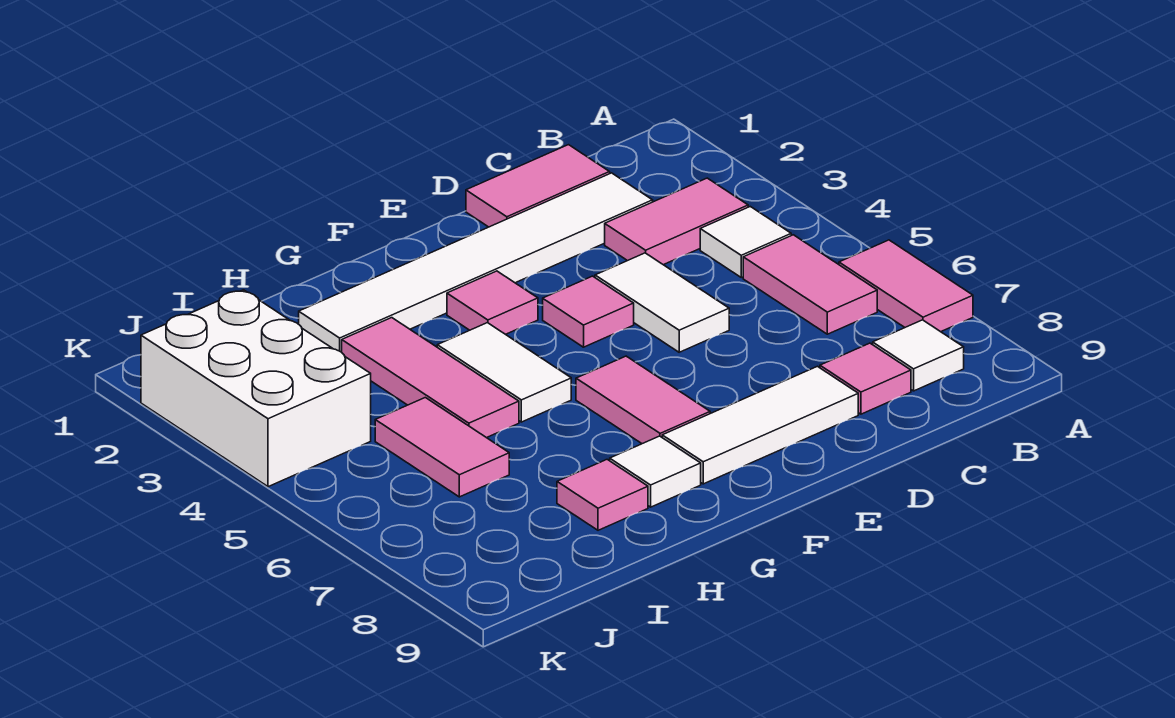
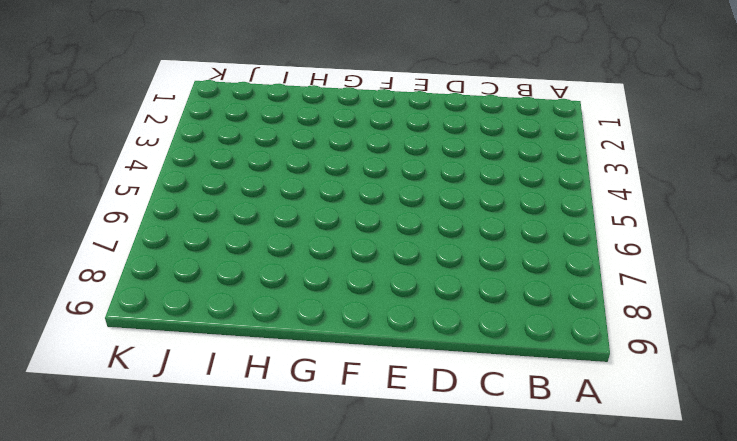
none -> pink tile A6:A7 level 1
none -> pink tile B3:C3 level 1
none -> white tile B4 level 1

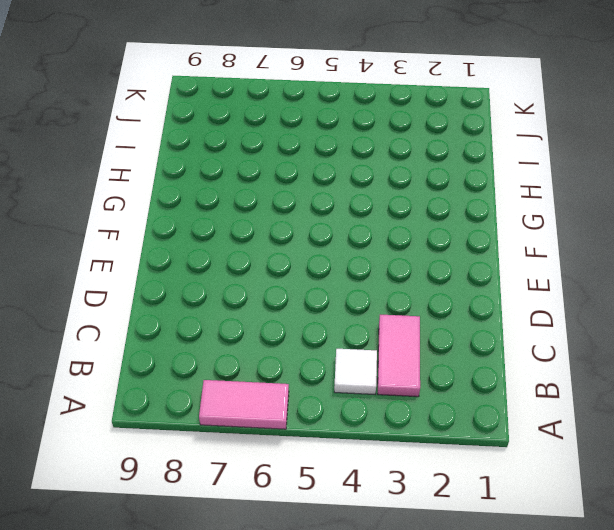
none -> pink tile B5:B6 level 1
none -> white tile B8 level 1
none -> pink tile C1:D1 level 1

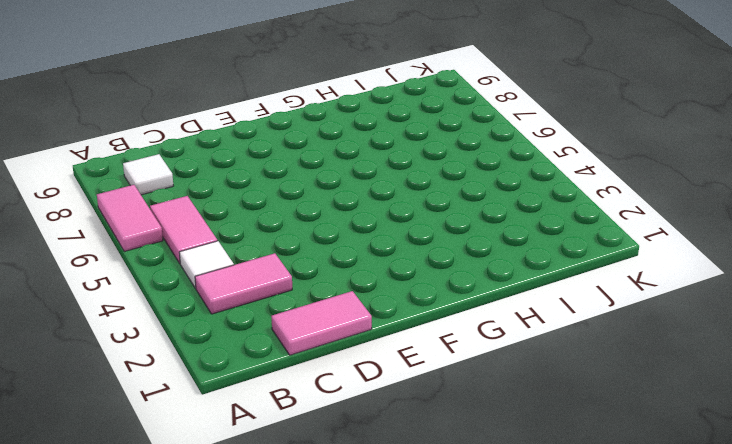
none -> white tile C2:H2 level 1
none -> pink tile C8 level 1
none -> white tile D4:D5 level 1

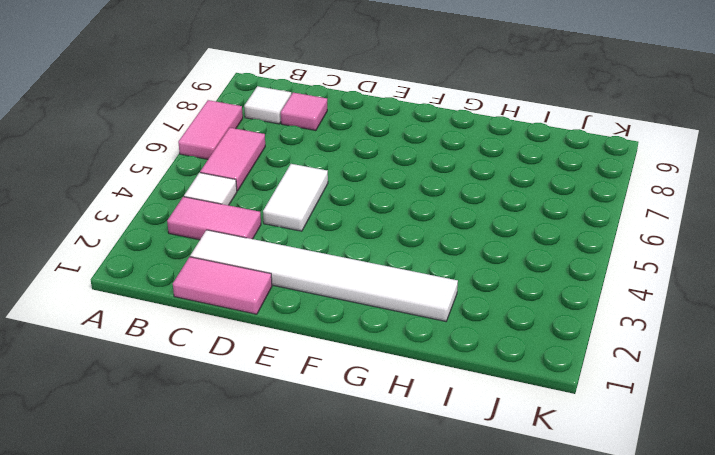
none -> white tile D8:F8 level 1
none -> pink tile E4 level 1
none -> pink tile F3 level 1

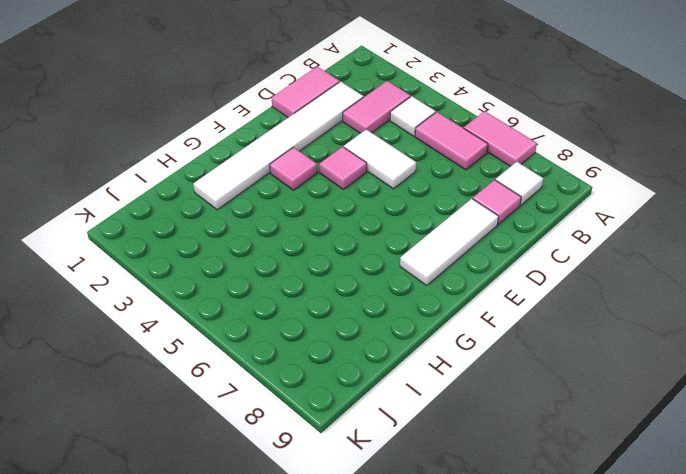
none -> pink tile F6:F7 level 1
none -> white tile G4:G5 level 1
none -> white tile G8 level 1

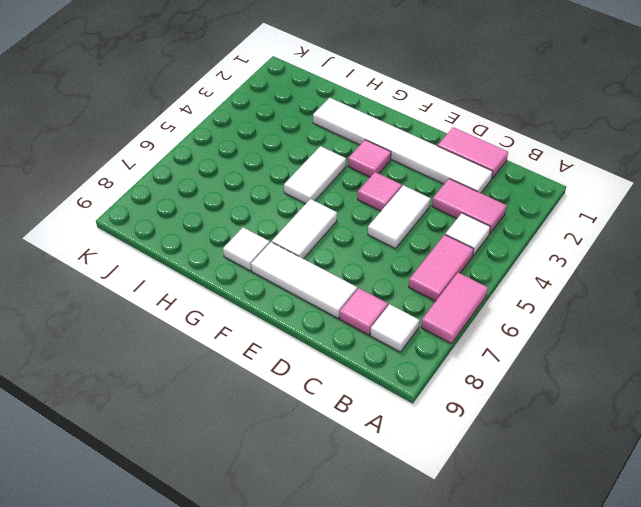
white tile F6:F7 level 1 -> pink tile F6:F7 level 1
none -> pink tile H3:H5 level 1
none -> pink tile H8 level 1
none -> pink tile I5:I6 level 1

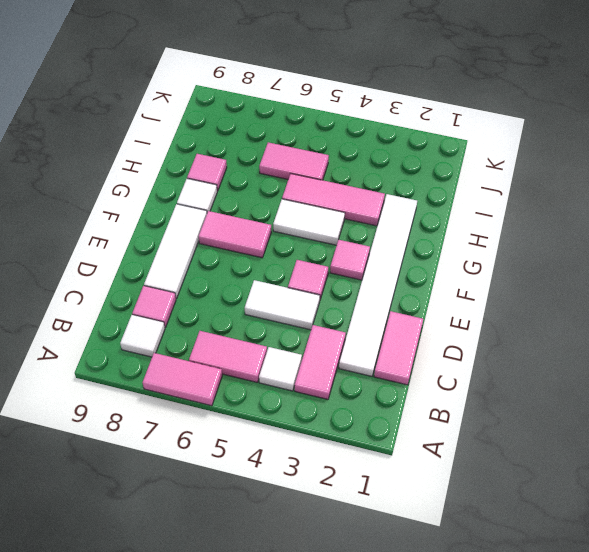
none -> white brick J2:K4 level 1

